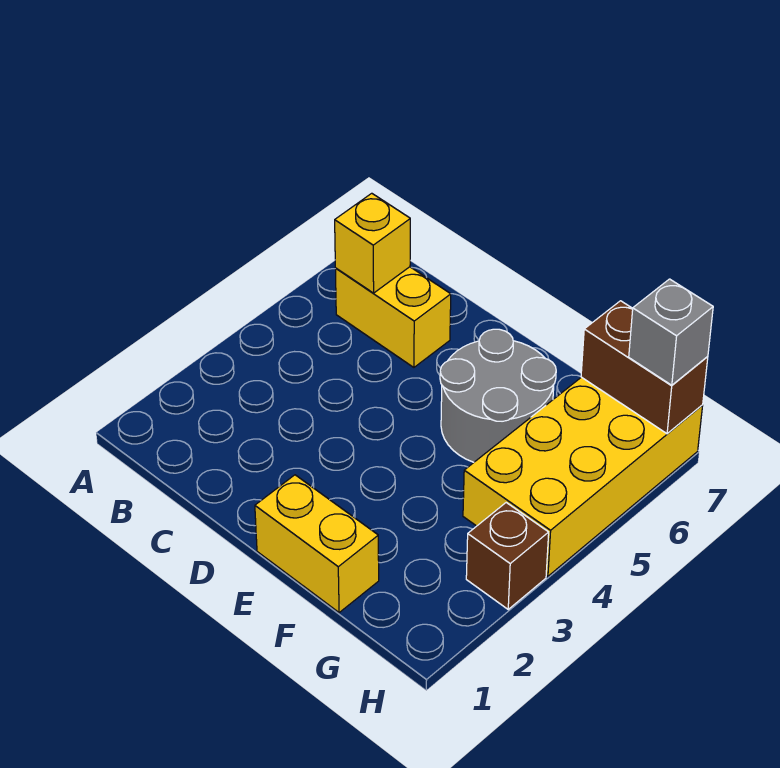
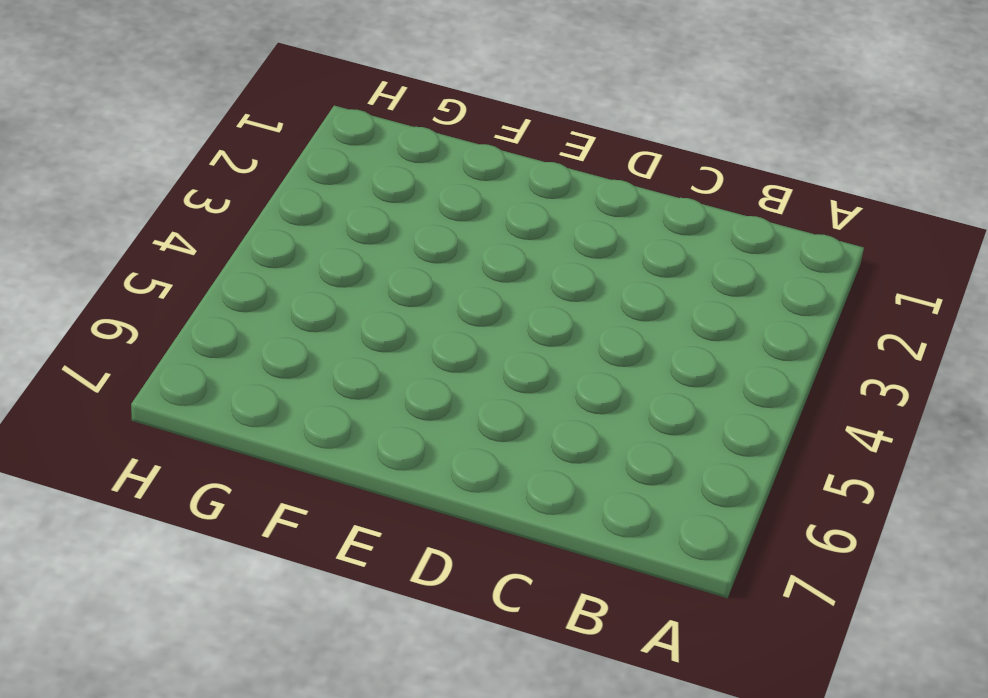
none -> yellow brick B6:C6 level 1
none -> yellow brick E1:F1 level 1

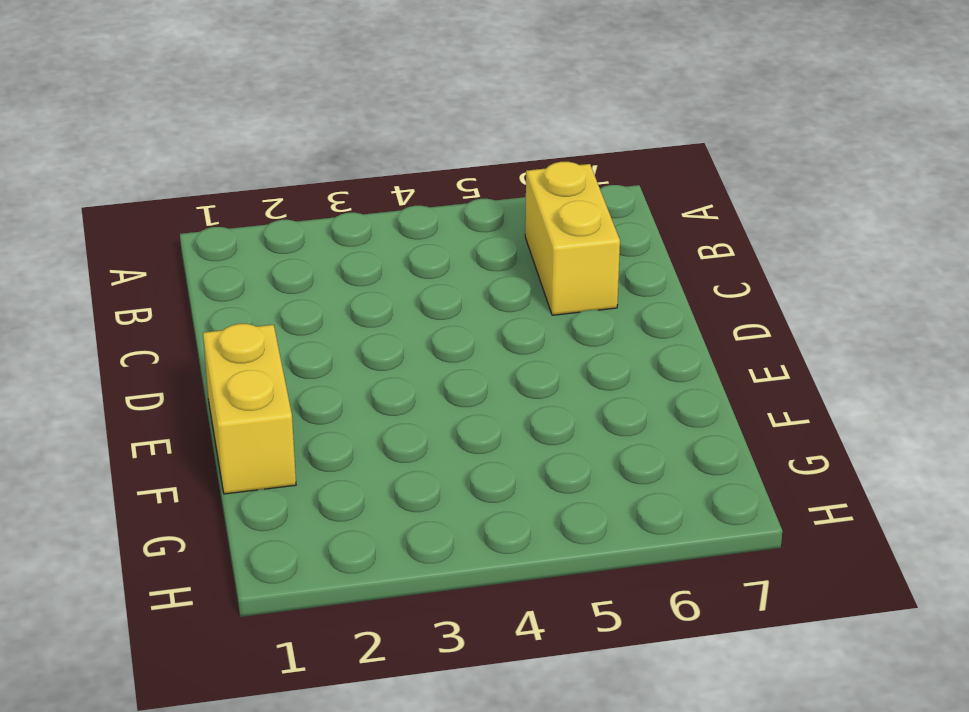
none -> grey round brick E5:F6 level 1
none -> yellow brick G4:H7 level 1

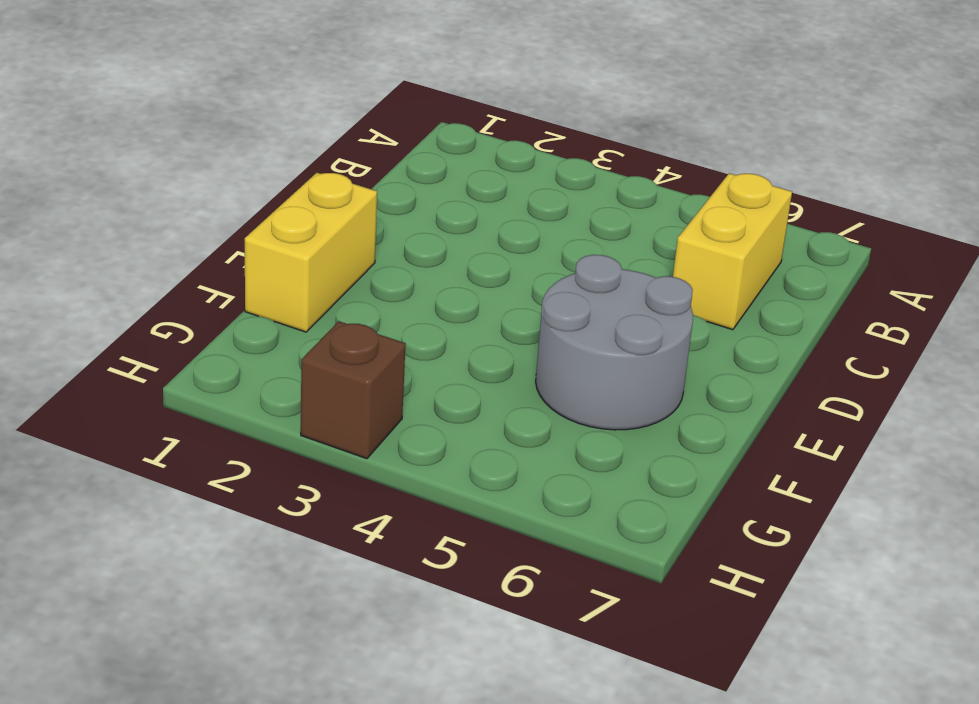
none -> yellow brick G4:H7 level 1
none -> yellow brick B6 level 2

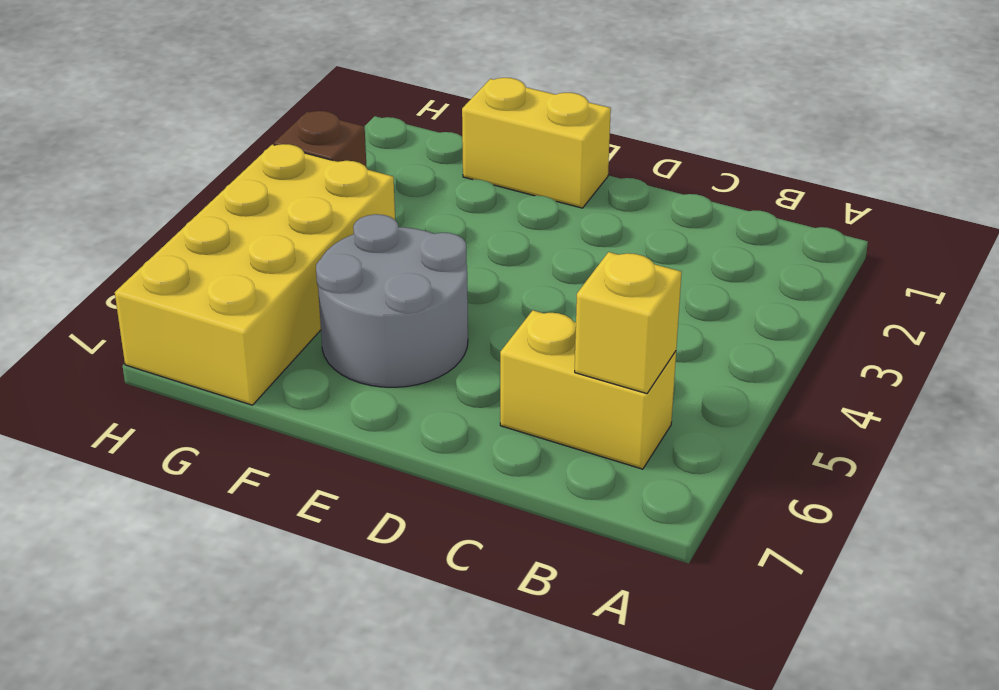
none -> brown brick G7:H7 level 2
none -> grey brick H7 level 3

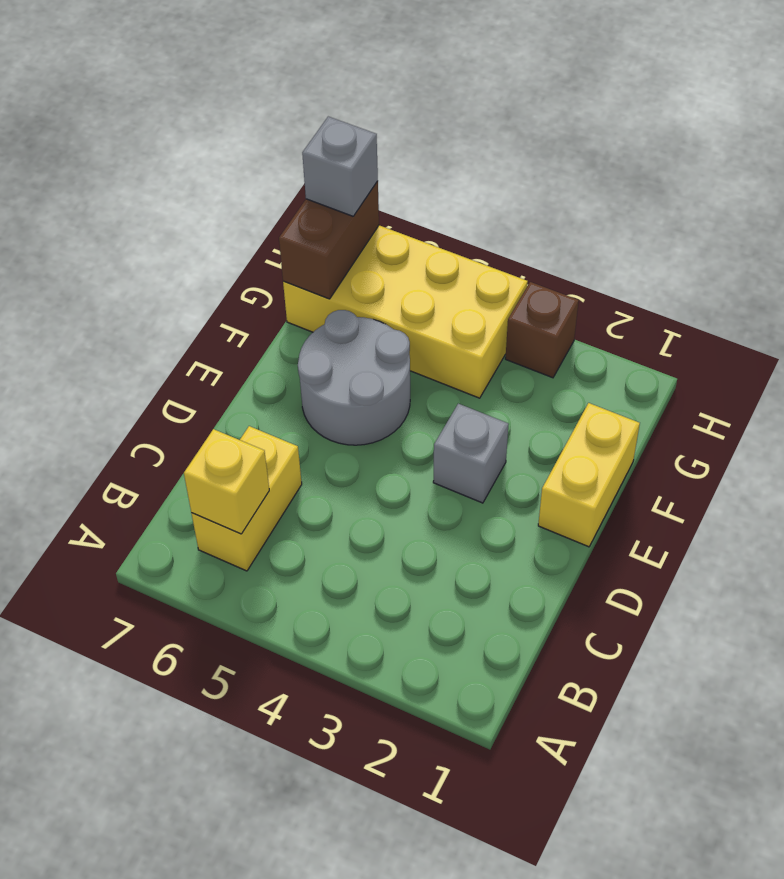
grey brick E3 level 1 -> none

